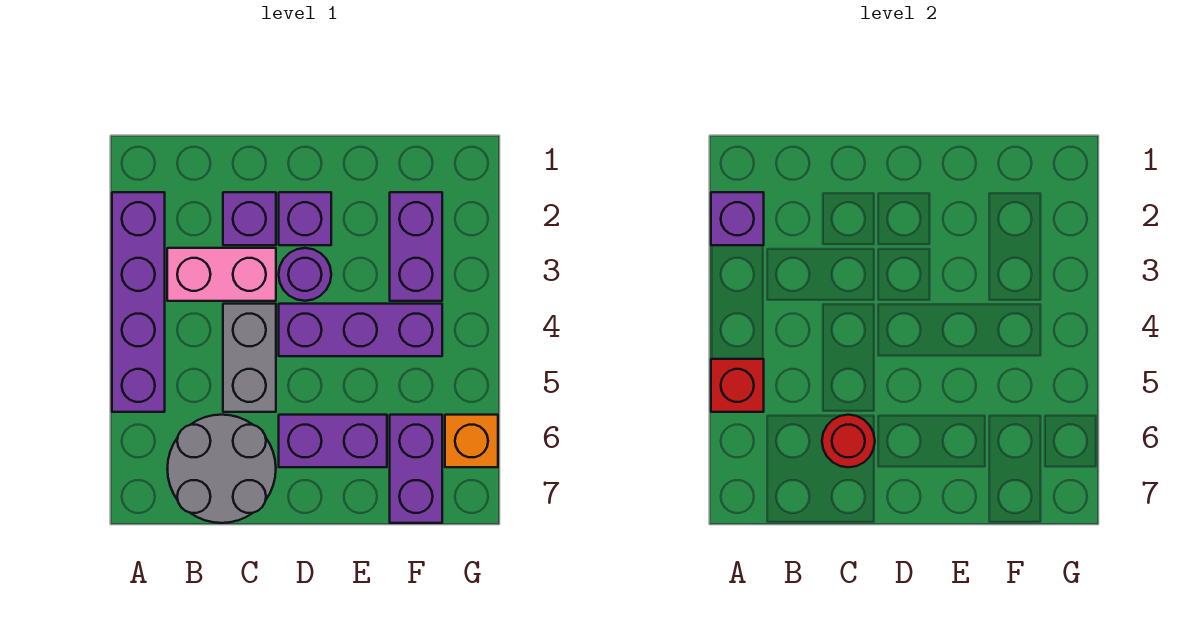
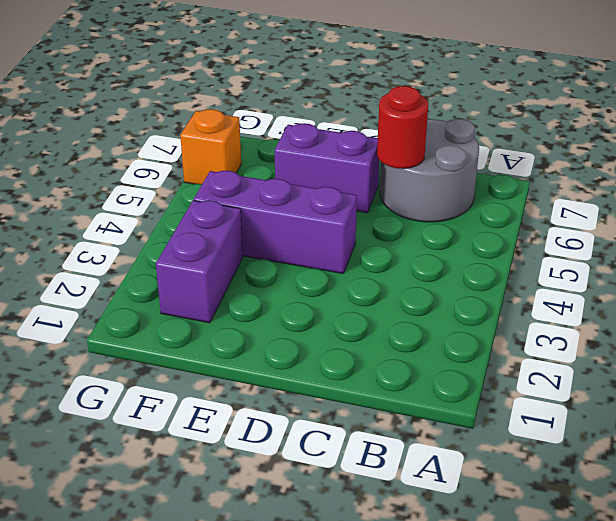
none -> purple brick A2:A5 level 1
none -> pink brick B3:C3 level 1
none -> purple brick C2 level 1

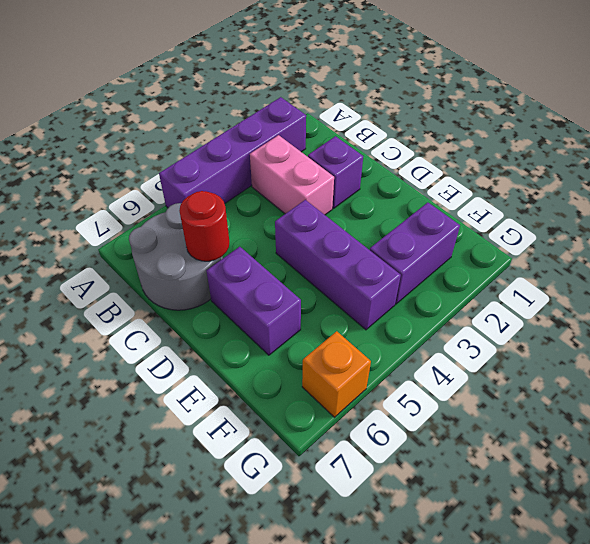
none -> grey brick C4:C5 level 1
none -> purple brick D2 level 1
none -> purple round brick D3 level 1

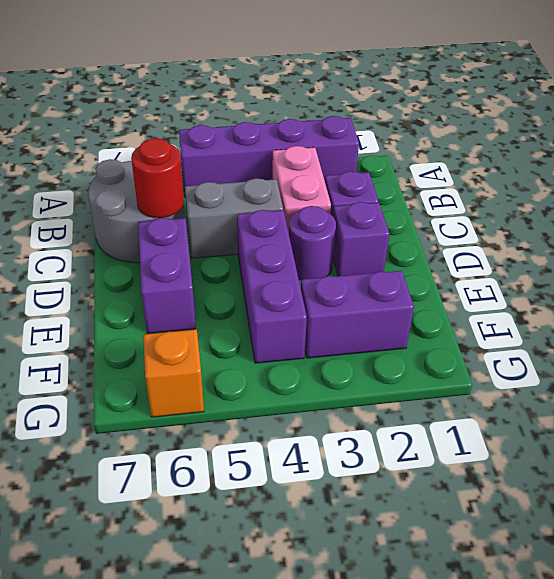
none -> purple brick F6:F7 level 1
none -> purple brick A2 level 2
none -> red brick A5 level 2

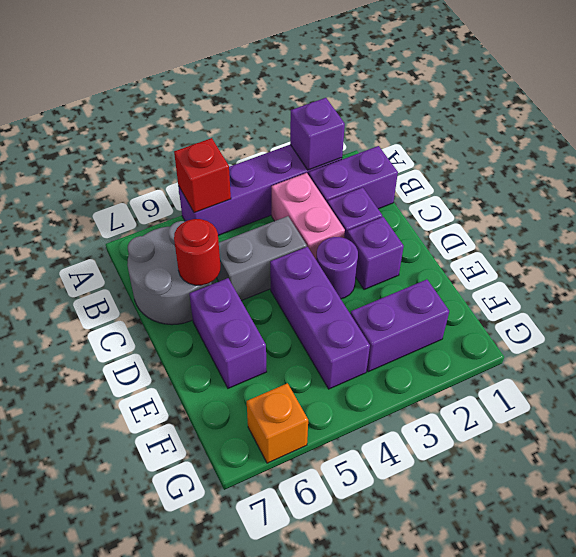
purple brick B1:B2 level 1 -> purple brick F6:F7 level 1

